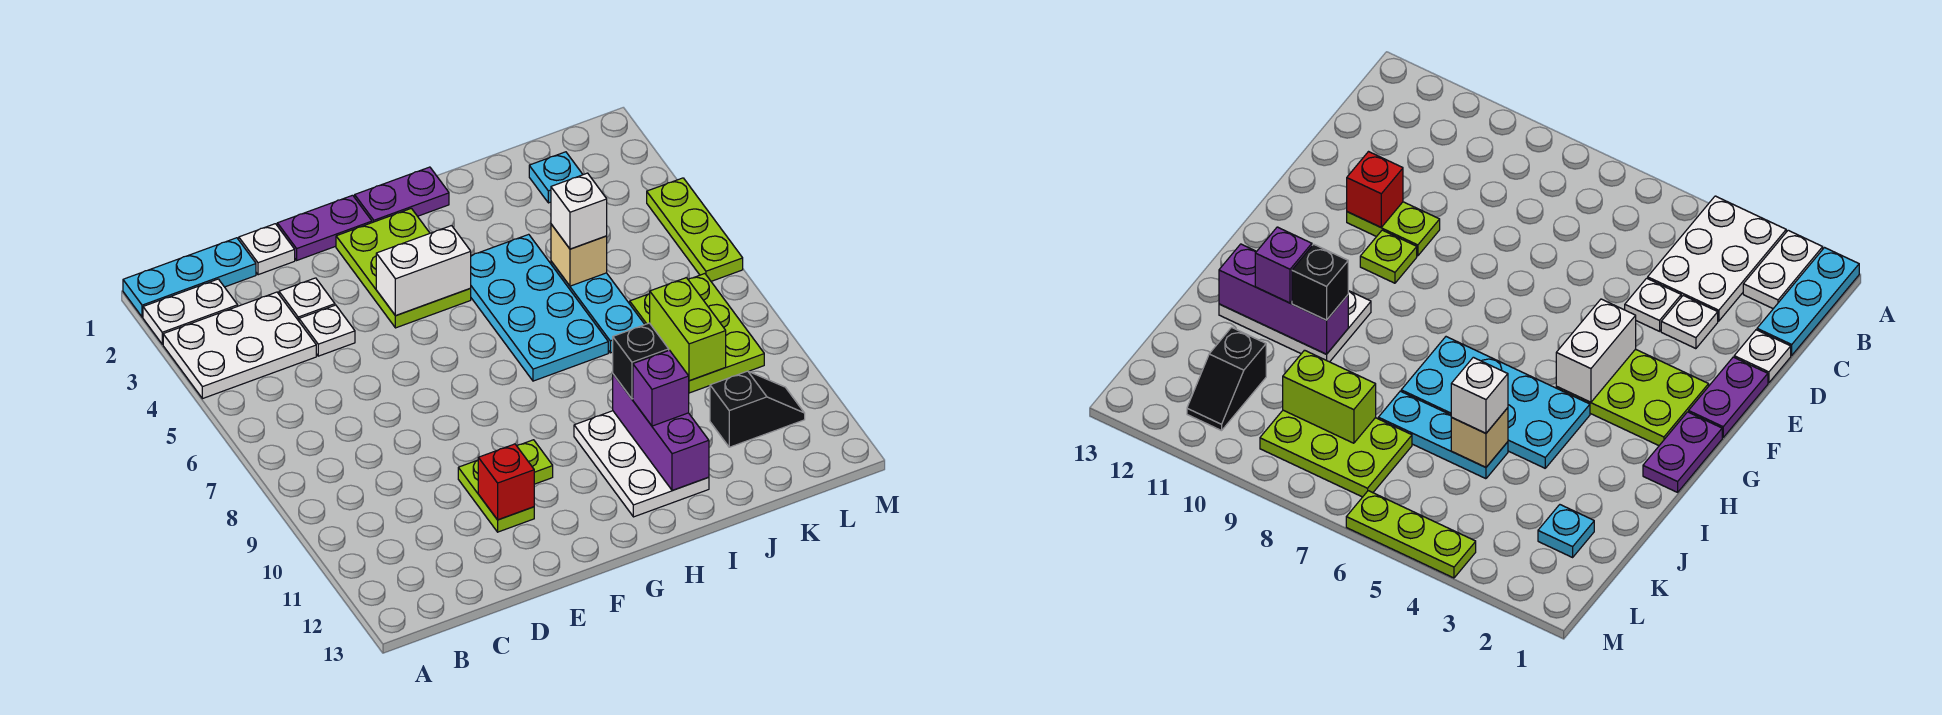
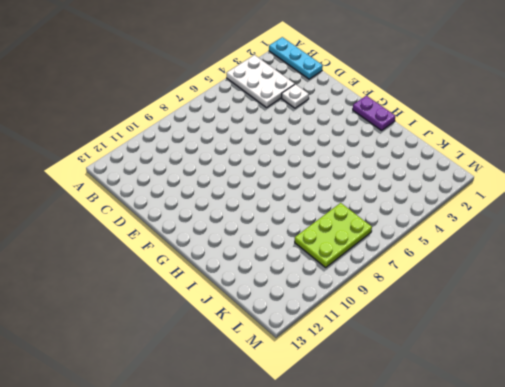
none -> white plate A2:B2 level 1
none -> white plate D1 level 1
none -> white plate D4 level 1

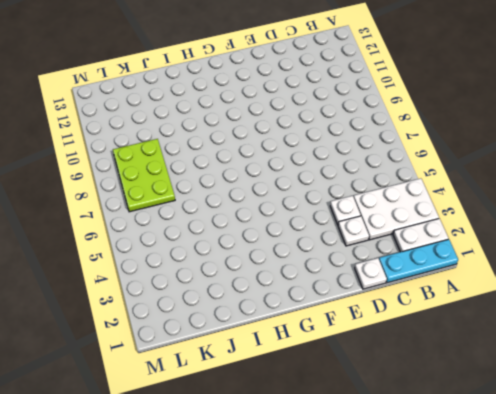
none -> purple plate E1:F1 level 1
none -> lime plate E10:E11 level 1
none -> lime plate F2:G4 level 1

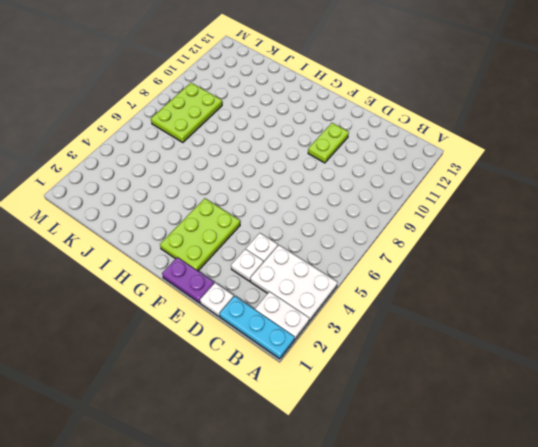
none -> lime plate F10 level 1
none -> purple plate G1:H1 level 1
none -> cyan plate H4:I7 level 1

